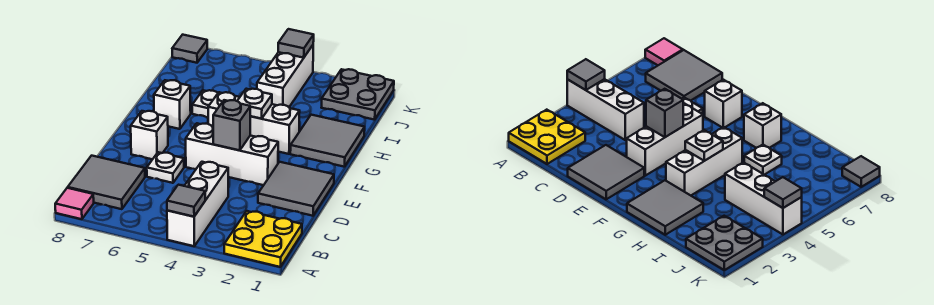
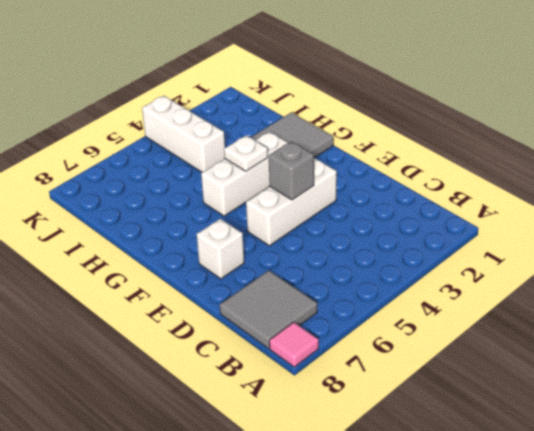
none -> yellow plate A1:B2 level 1
none -> white brick A4:C4 level 1
none -> grey tile D1:E2 level 1

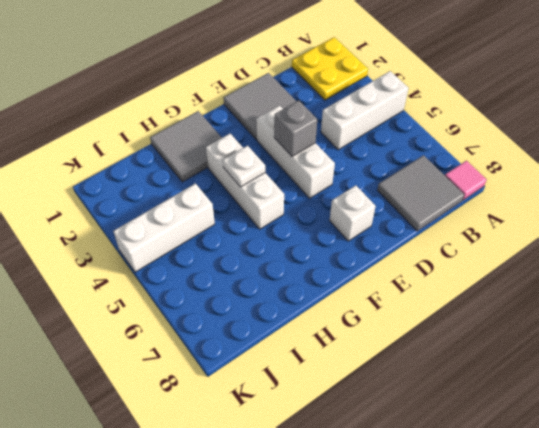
none -> white plate D6 level 1
none -> white brick G7 level 1
none -> white plate H6 level 1

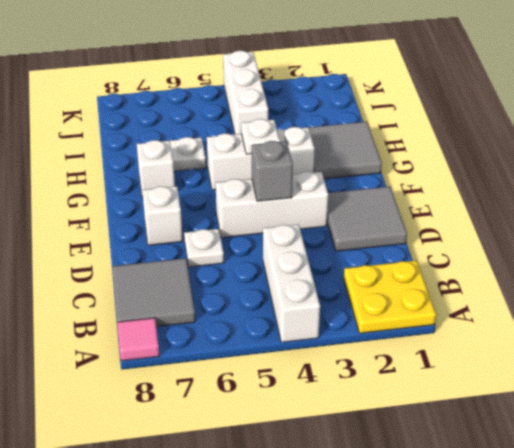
none -> grey plate J1:K2 level 1
none -> grey tile K8 level 1
none -> grey tile A4 level 2

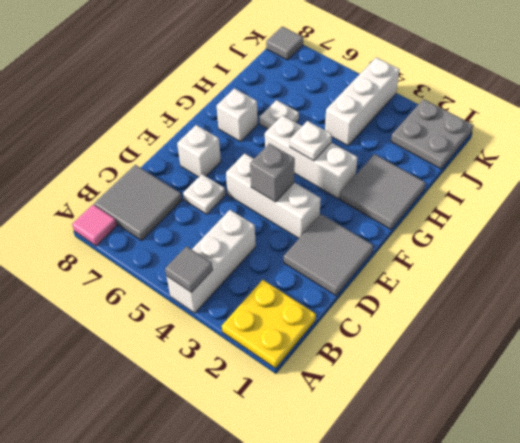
none -> grey tile K4 level 2

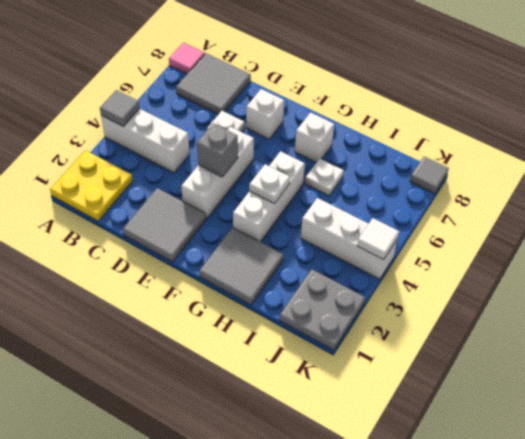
white tile K4 level 2 -> grey tile K4 level 2

